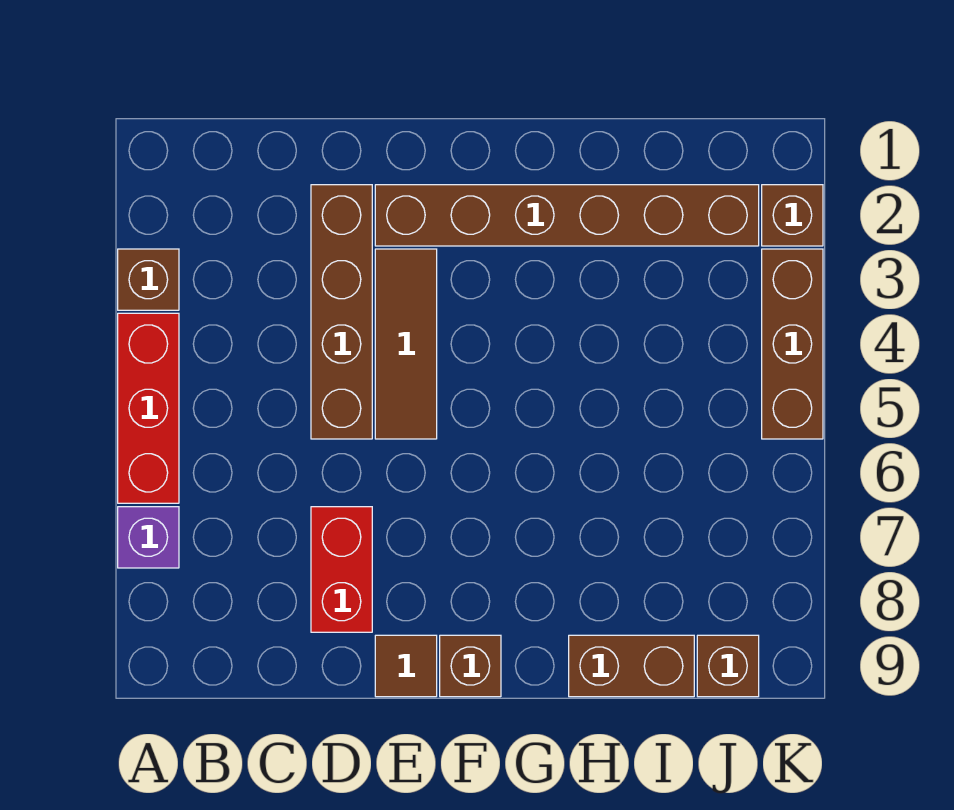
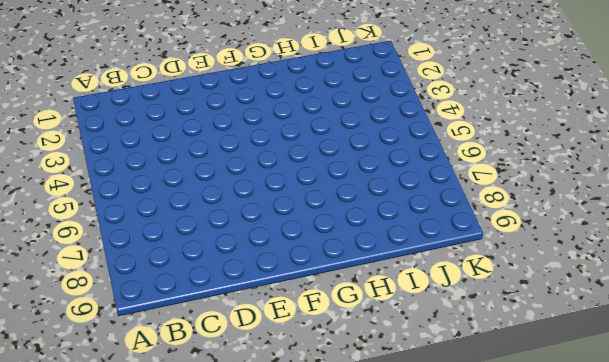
none -> brown brick A3 level 1
none -> red brick A4:A6 level 1
none -> purple brick A7 level 1

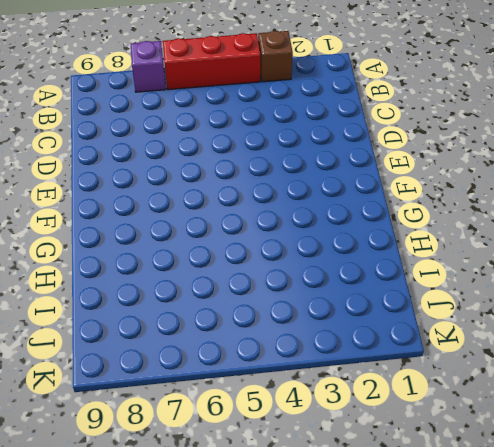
none -> brown brick D2:D5 level 1
none -> red brick D7:D8 level 1
none -> brown brick E2:J2 level 1

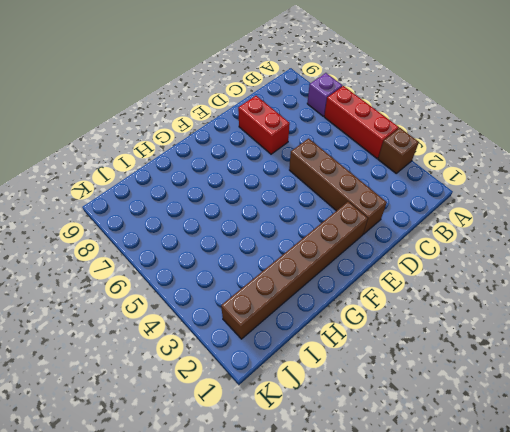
none -> brown tile E3:E5 level 1
none -> brown tile E9 level 1
none -> brown brick F9 level 1

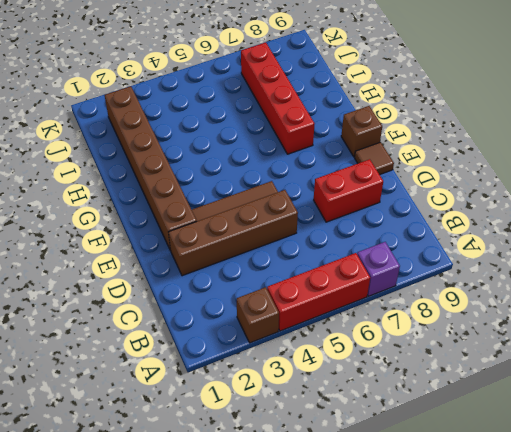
red brick G7:J7 level 1 -> none
none -> brown brick H9:I9 level 1
none -> brown brick J9 level 1
none -> brown brick K2 level 1

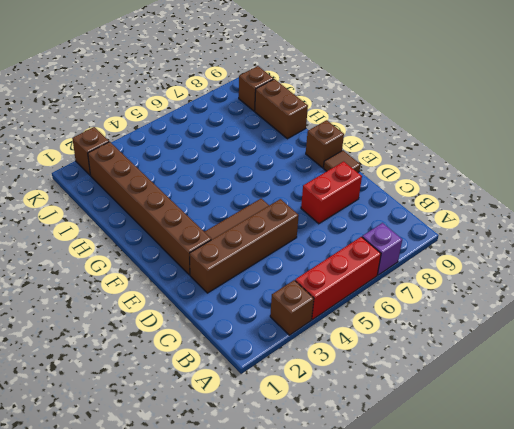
none -> brown brick K3:K5 level 1

